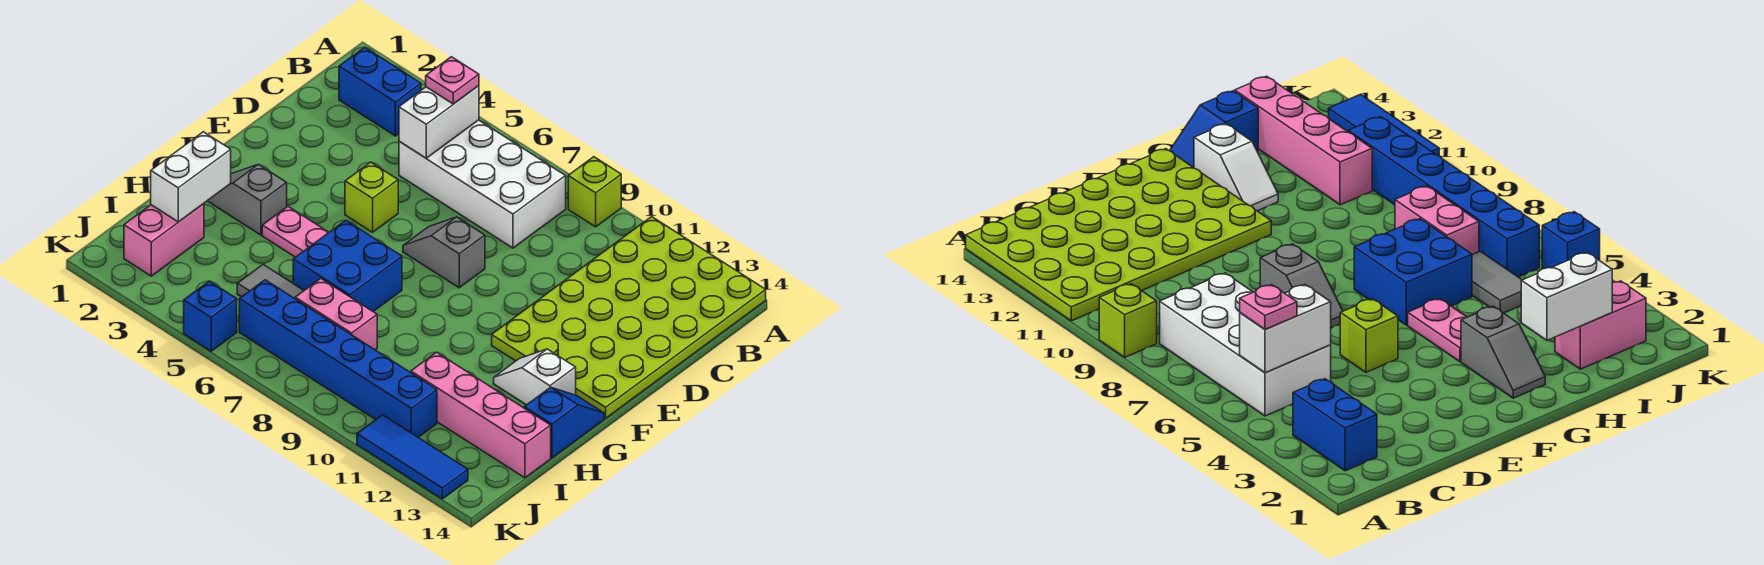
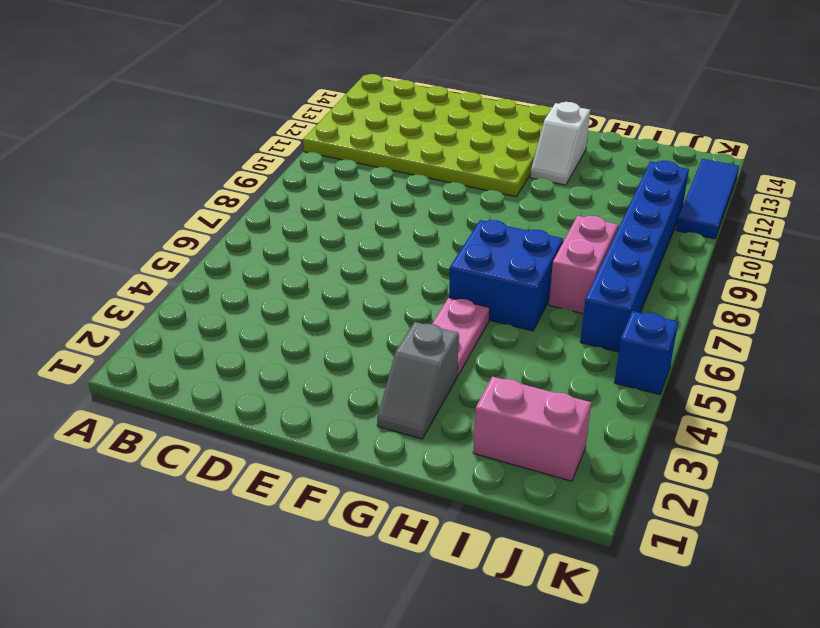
none -> lime brick A9 level 1
none -> blue brick B2:B3 level 1
none -> white brick B5:C8 level 1

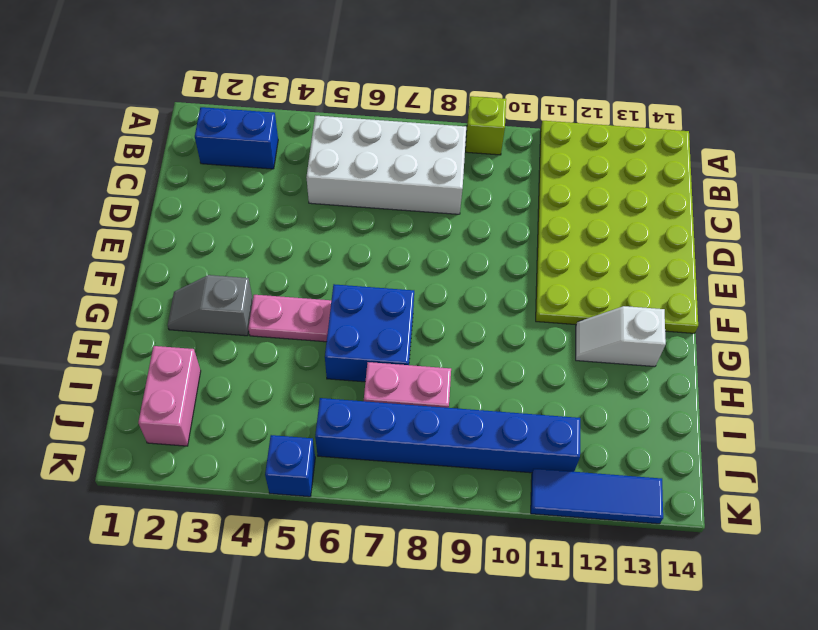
none -> lime brick E5 level 1
none -> grey slope E7:E8 level 1 top 8
none -> blue slope G14:H14 level 1 top H

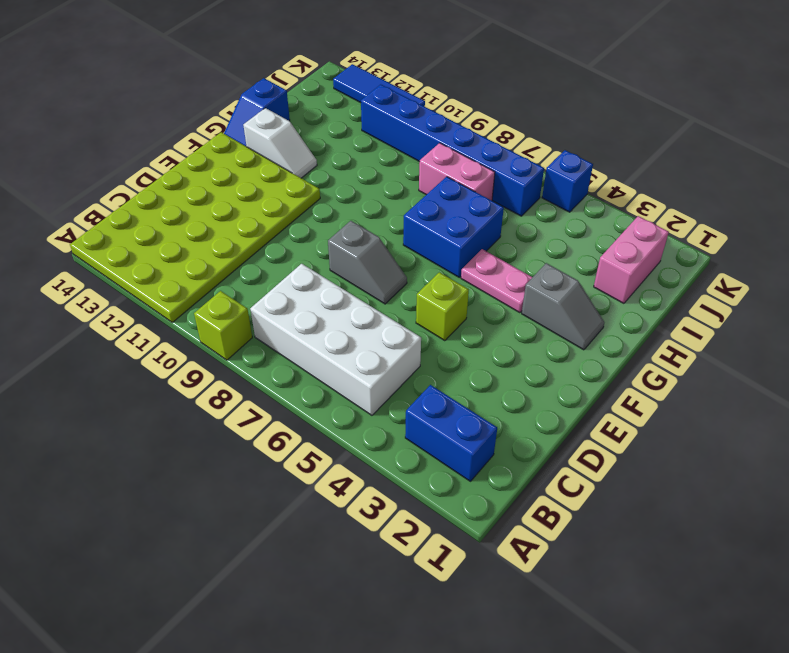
none -> grey tile I5:I6 level 1
none -> pink brick I11:I14 level 1
none -> white brick B5:C5 level 2

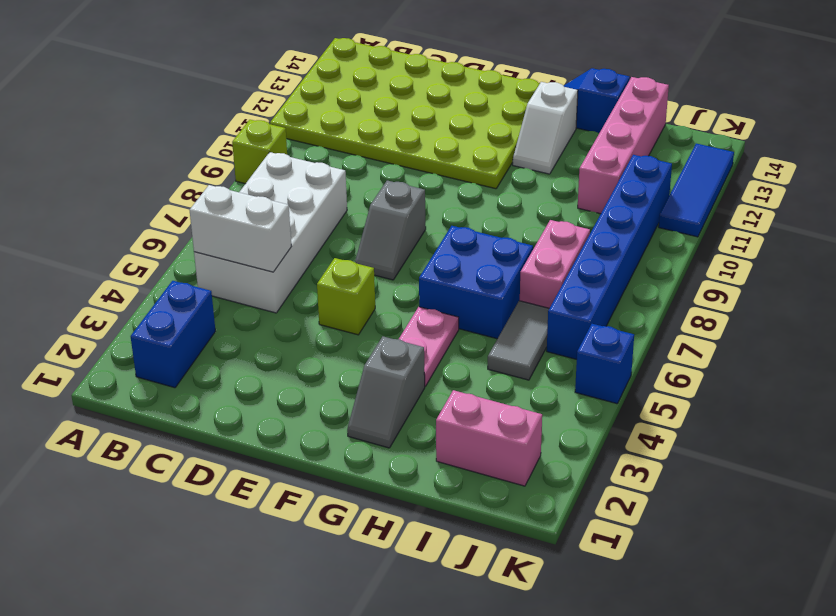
none -> white brick H2:I2 level 2
none -> pink plate B5 level 3

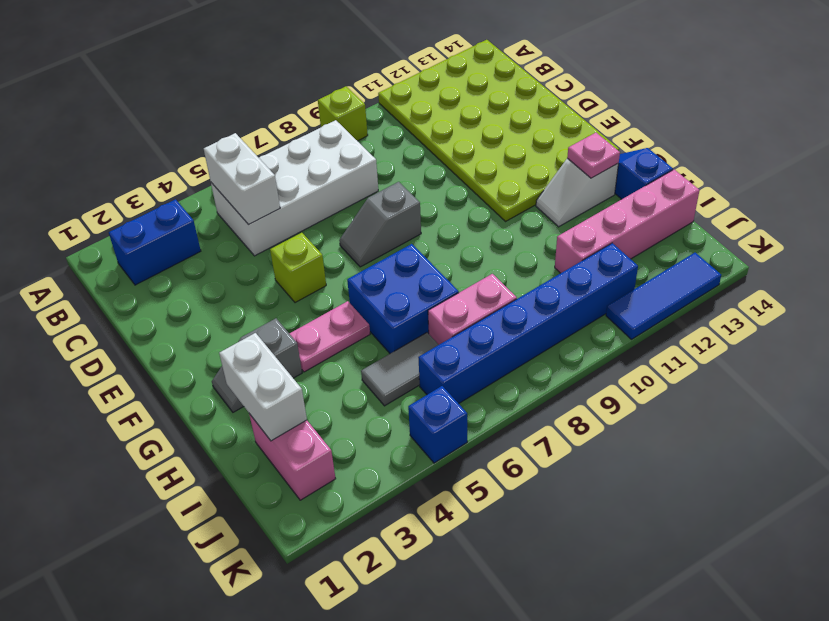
pink plate G13 level 2 -> pink plate B5 level 3

